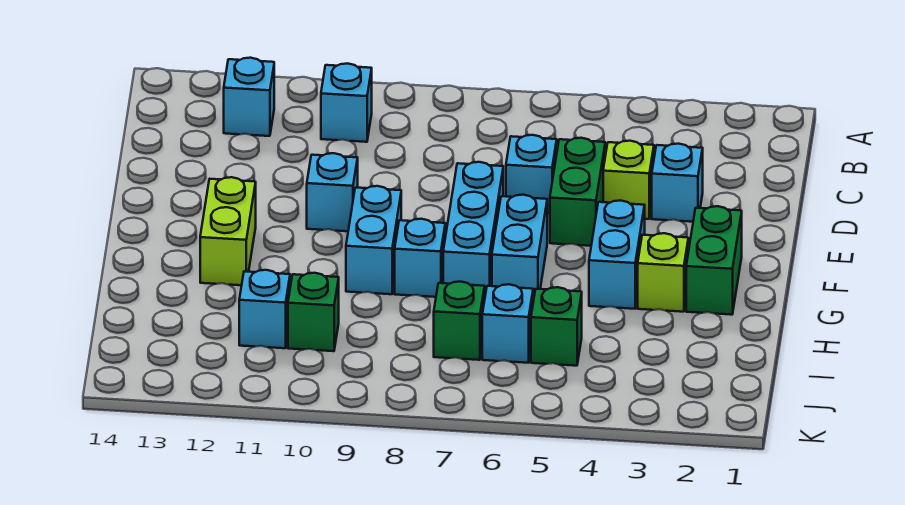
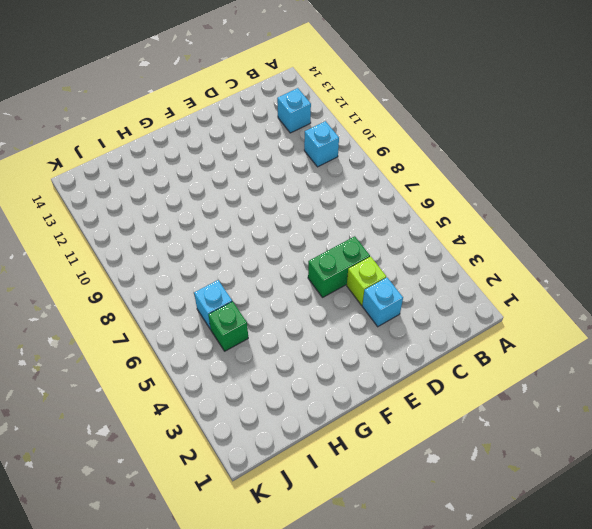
none -> cyan brick D6 level 1
none -> cyan brick E7:G7 level 1
none -> cyan brick E10 level 1

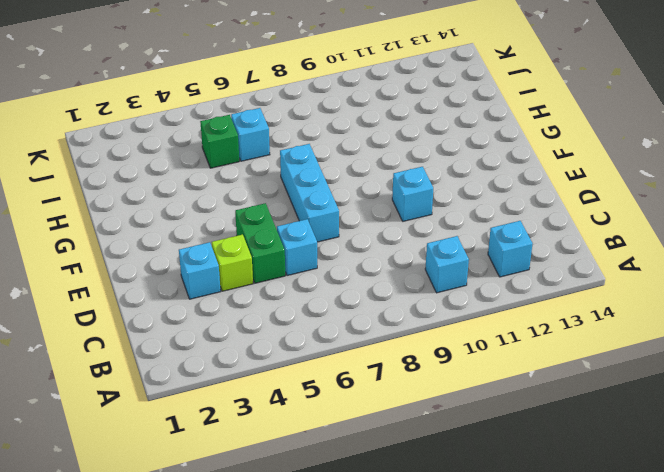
none -> green brick F2:G2 level 1
none -> cyan brick F4:G4 level 1
none -> cyan brick F6:G6 level 1

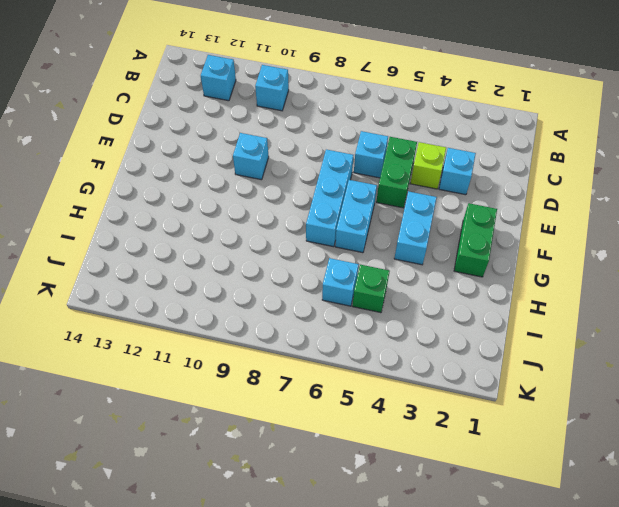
none -> cyan brick F9:G9 level 1
none -> lime brick F12:G12 level 1
none -> lime brick G3 level 1

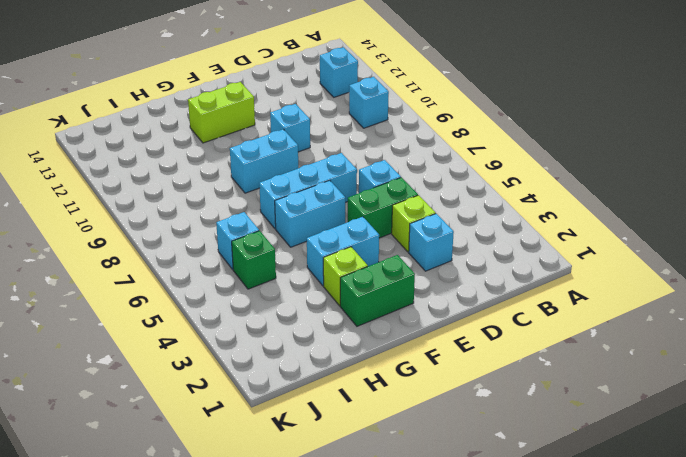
none -> cyan brick G8 level 1
none -> green brick I7 level 1
none -> green brick I10 level 1

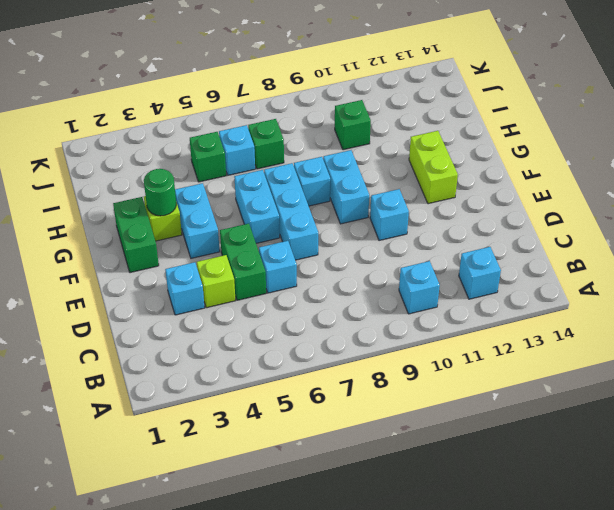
green round brick G3 level 2 -> none
none -> cyan brick I11 level 1

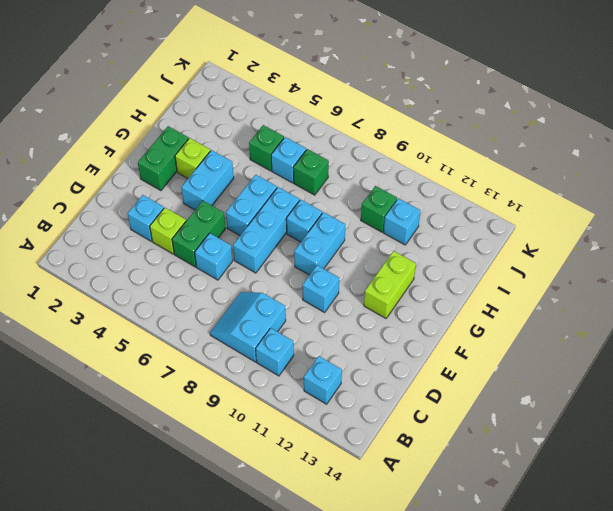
cyan slope B8:C9 level 1 top 9 -> none

